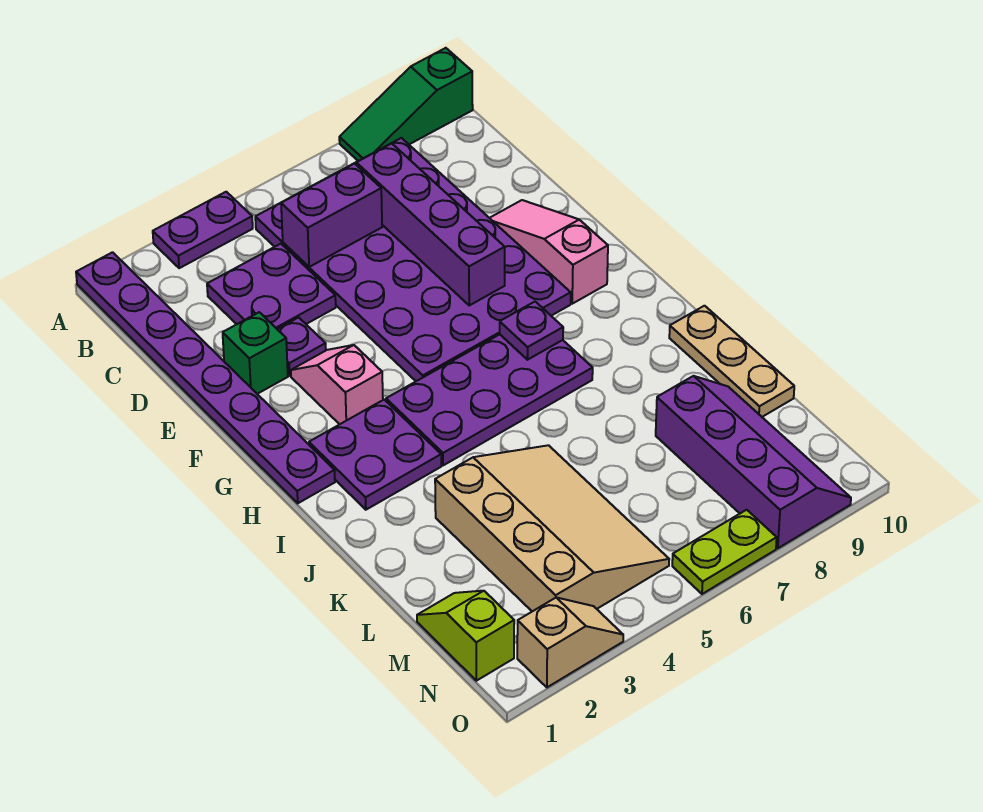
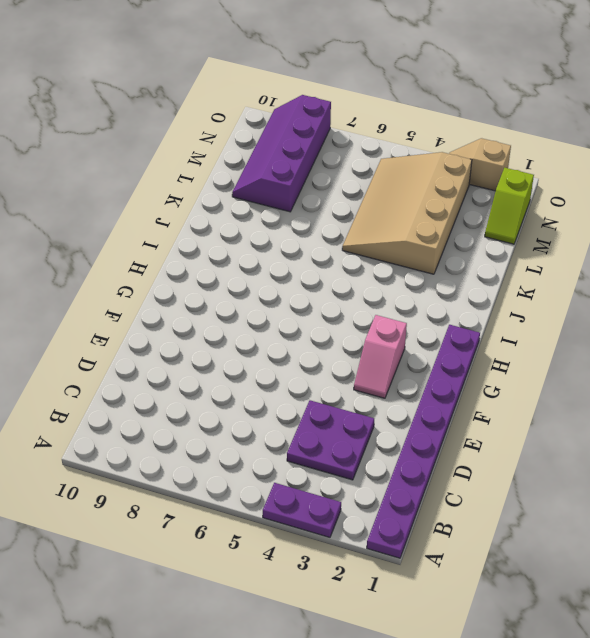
none -> green slope A8:A10 level 1 top 10
none -> purple plate B5:G8 level 1
none -> green brick E2 level 1

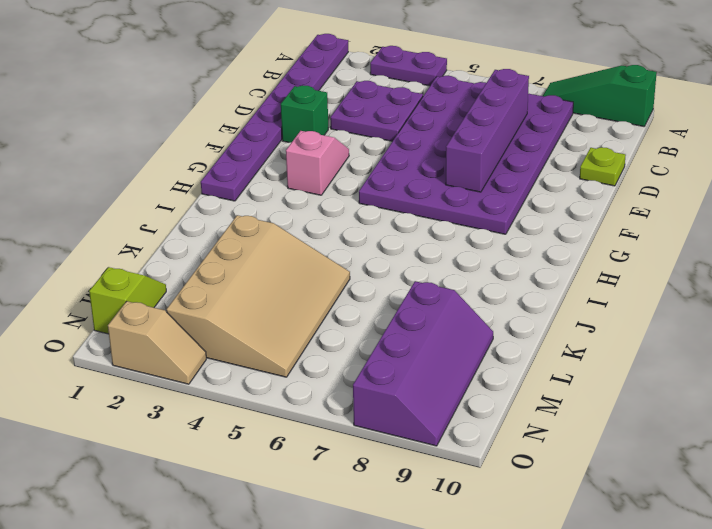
lime plate D10 level 1 -> none
none -> purple plate E3 level 1
none -> pink slope E9:G9 level 1 top G
none -> purple plate H2:I3 level 1

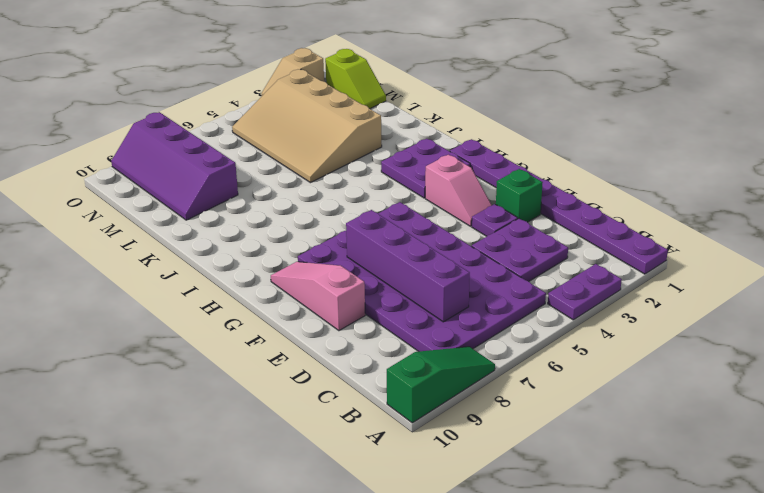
pink slope E9:G9 level 1 top E -> pink slope E9:G9 level 1 top G
none -> purple plate H4:I7 level 1
none -> tan plate J10:L10 level 1
none -> lime plate O6:O7 level 1

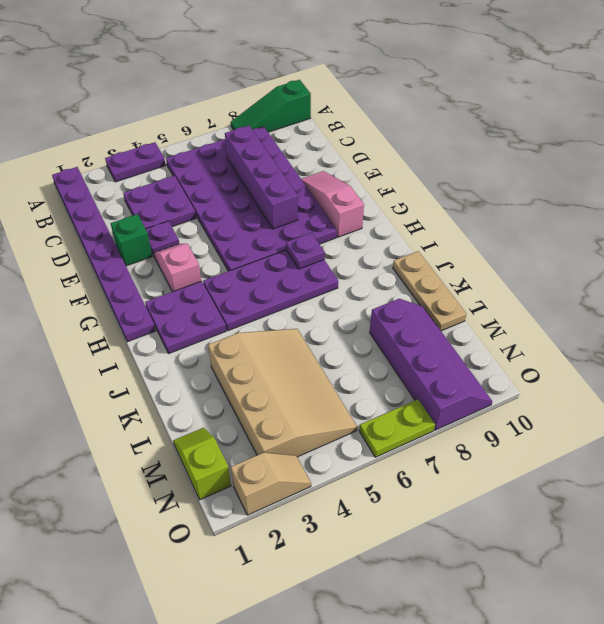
none -> purple brick C5:C6 level 2

